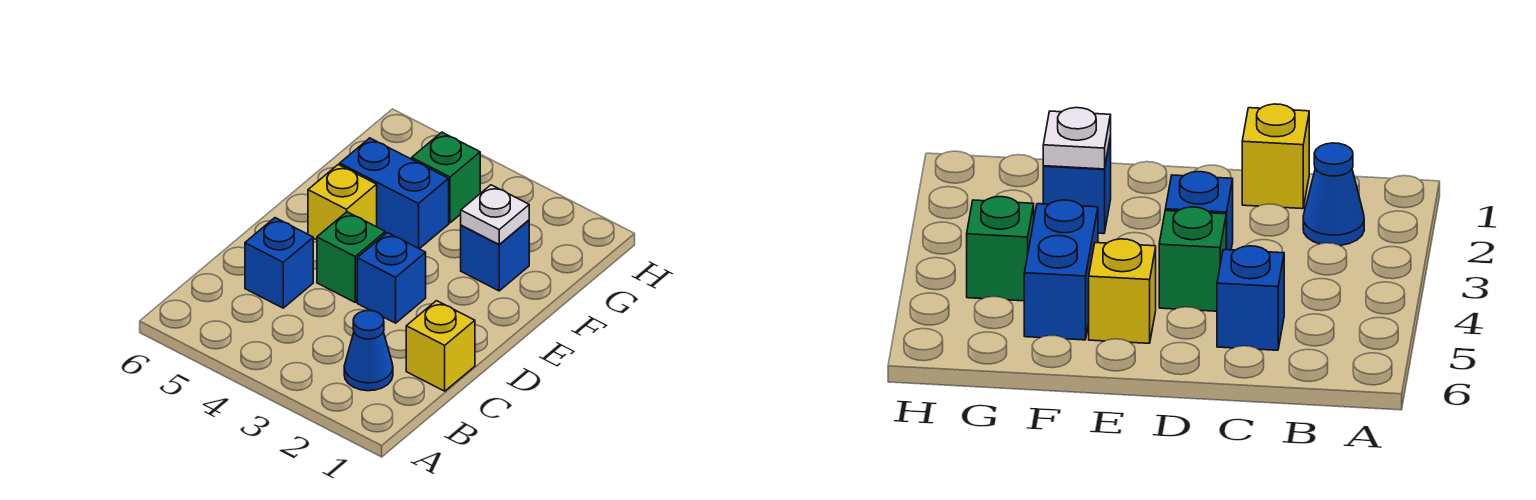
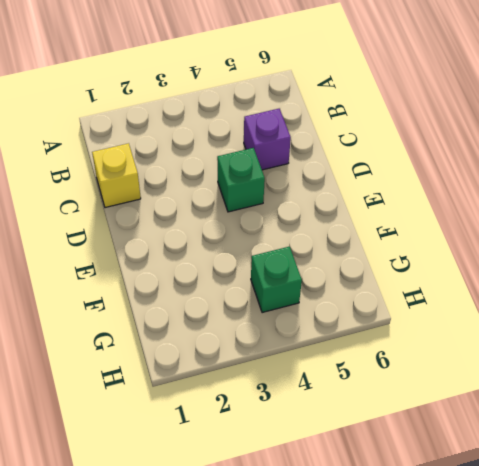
purple brick C5 level 1 -> blue brick C5 level 1
none -> blue cone B2 level 1
none -> blue brick D3 level 1

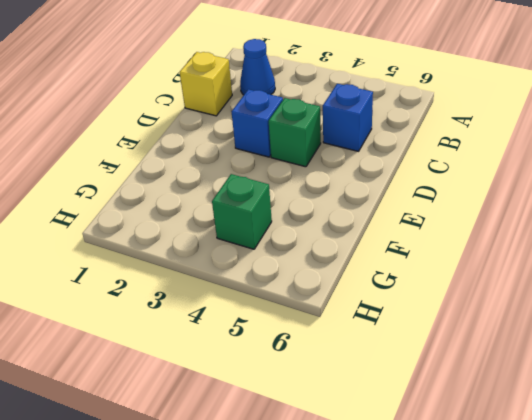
none -> yellow brick E5 level 1
none -> blue brick F2 level 1

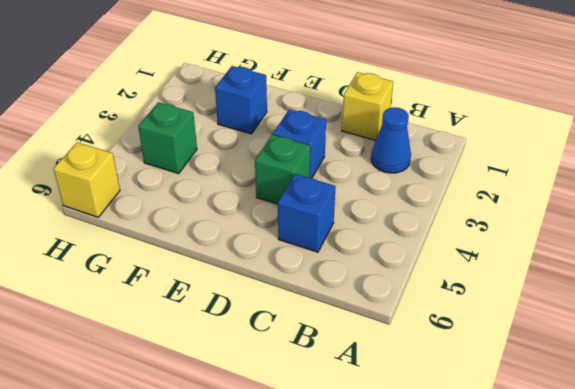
yellow brick H6 level 1 -> yellow brick E5 level 1
none -> blue brick F4:F5 level 1
none -> white plate F2 level 2

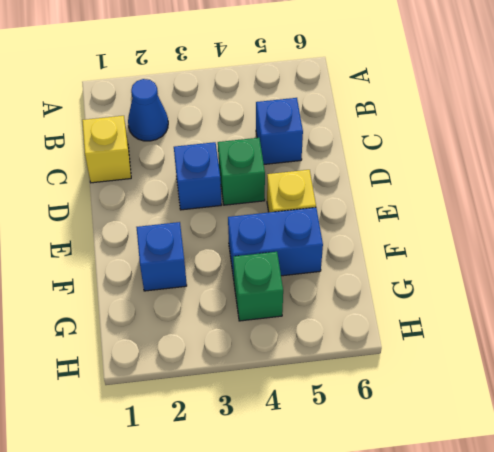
none -> white plate F2 level 2

